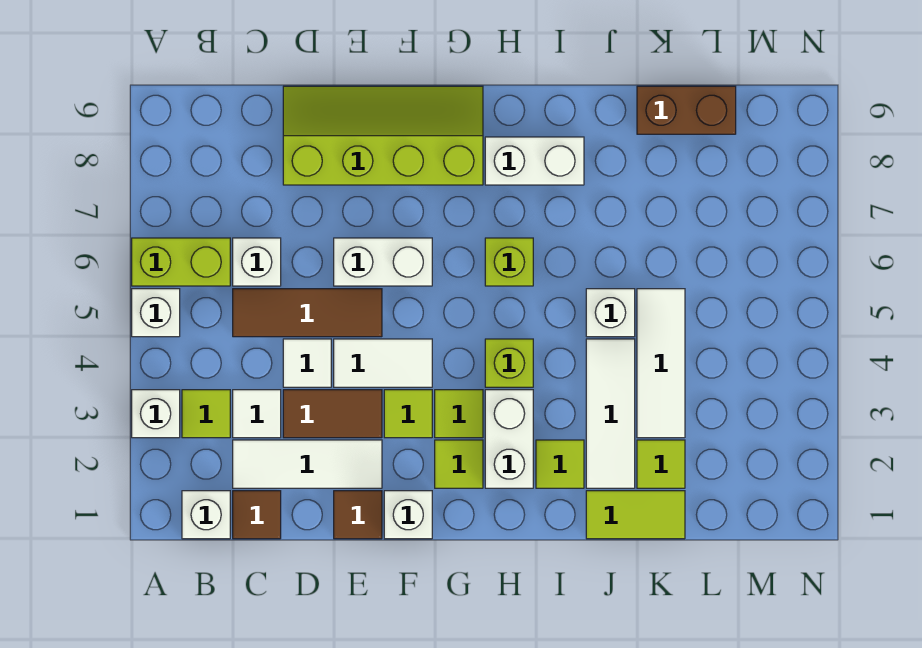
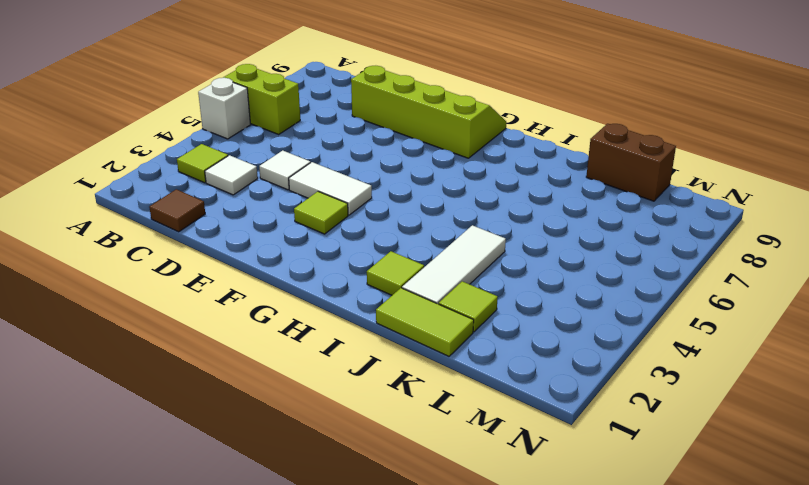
none -> white brick A3 level 1
none -> white brick B1 level 1
none -> white tile C2:E2 level 1
none -> brown tile C5:E5 level 1

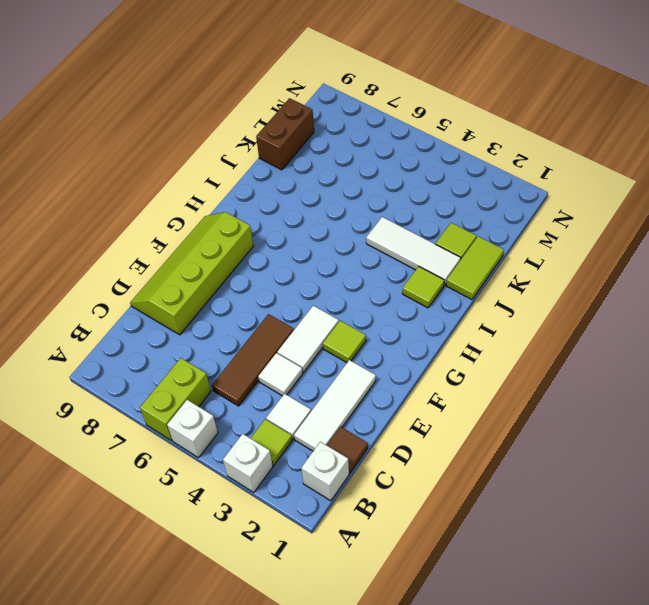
none -> white brick C6 level 1
none -> brown tile D3:E3 level 1
none -> brown tile E1 level 1
none -> white brick E6:F6 level 1

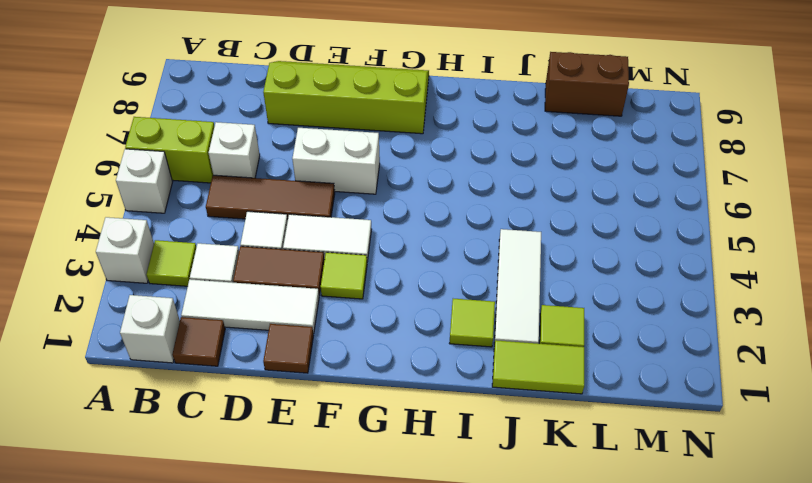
none -> white brick F1 level 1
none -> lime tile G2 level 1
none -> lime tile G3 level 1
none -> white brick H2:H3 level 1

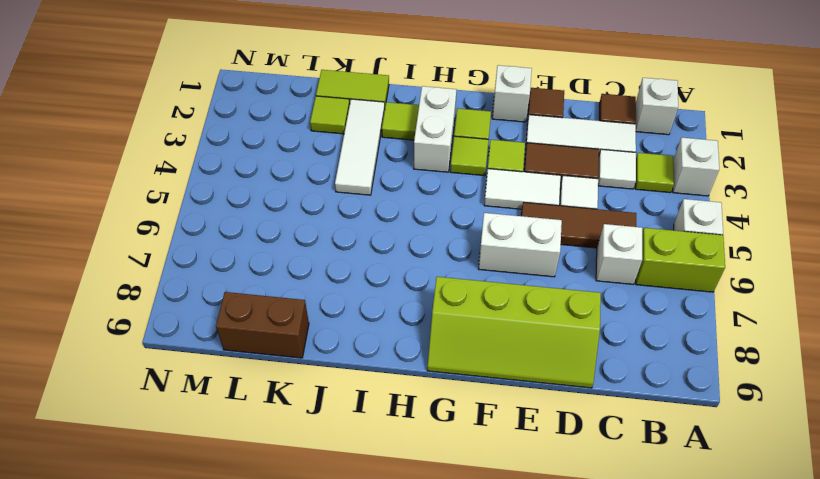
none -> lime brick H4 level 1
none -> lime brick H6 level 1
none -> white brick H8:I8 level 1
none -> white brick J5 level 1

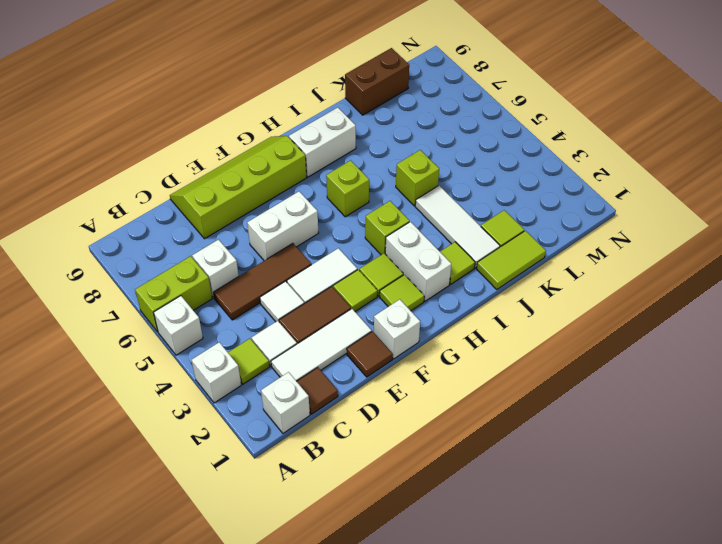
lime brick J5 level 1 -> white brick J5 level 1
none -> white tile K3:K5 level 1

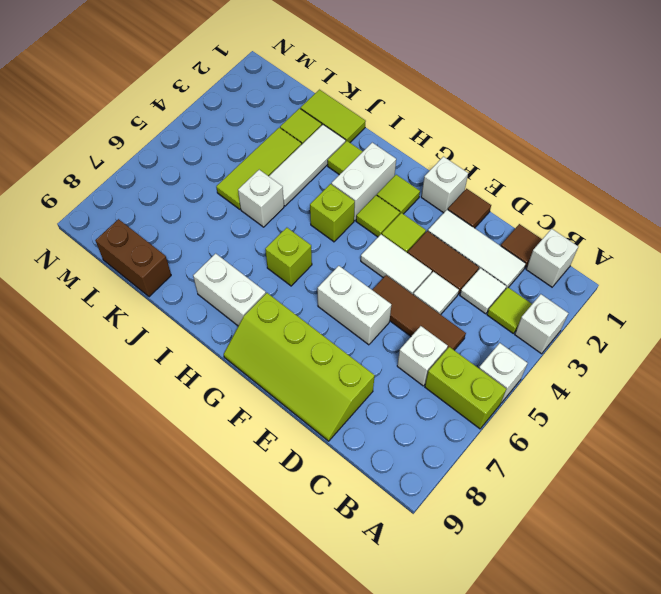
lime tile K3:K5 level 1 -> white tile K3:K5 level 1

